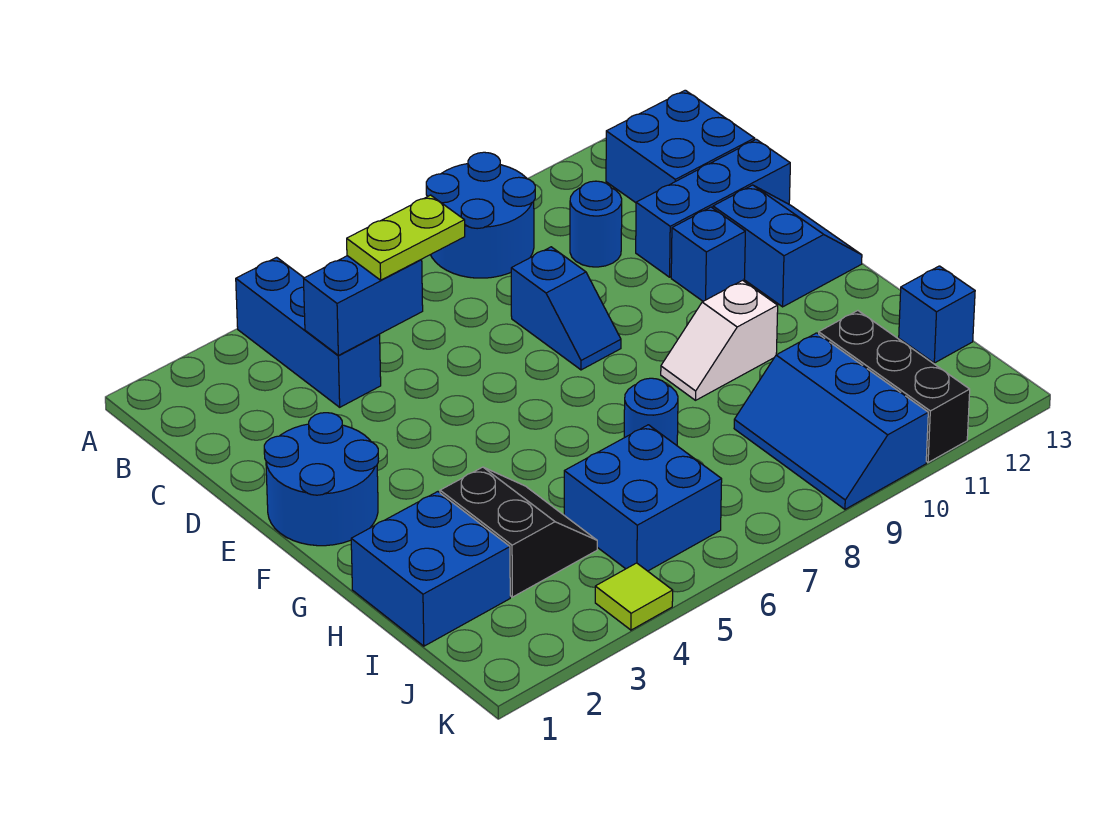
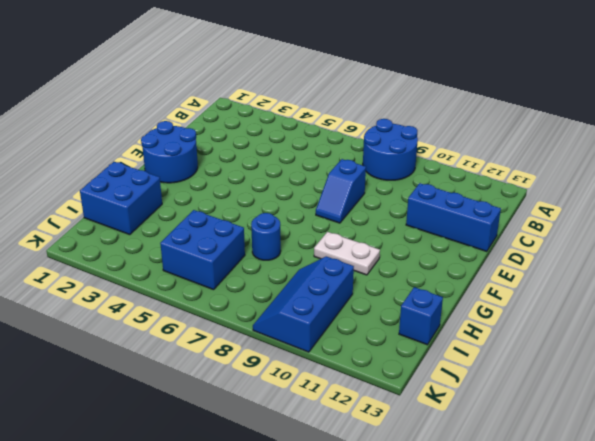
white plate G9:G10 level 1 -> white slope G9:G10 level 1 top 10
none -> blue brick A4:C4 level 1
none -> blue brick B12:C13 level 1
none -> blue round brick C10 level 1

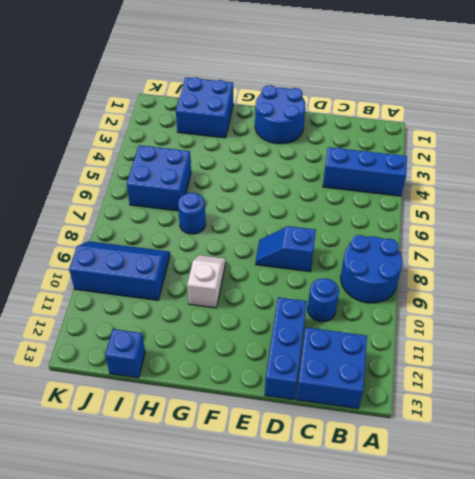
none -> blue brick E11 level 1
none -> blue slope E12:F13 level 1 top 12
none -> black slope H3:I4 level 1 top 3

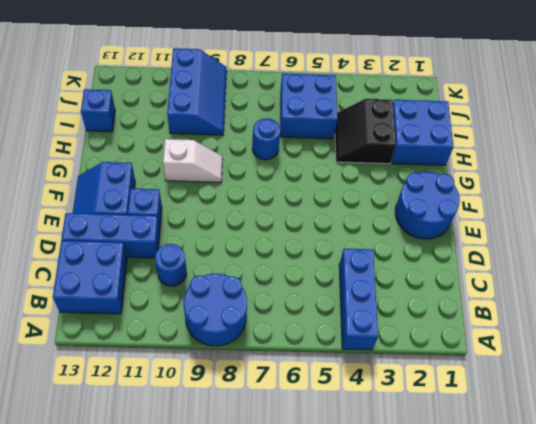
none -> blue slope D8:E8 level 1 top D
none -> black brick I11:K11 level 1
none -> lime tile K4 level 1

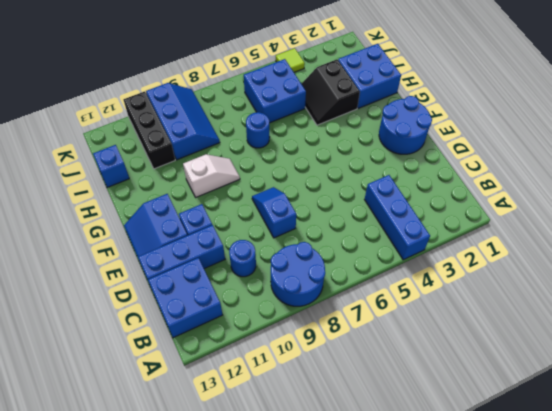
none -> blue brick C4:C5 level 2
none -> lime plate C5:C6 level 3

